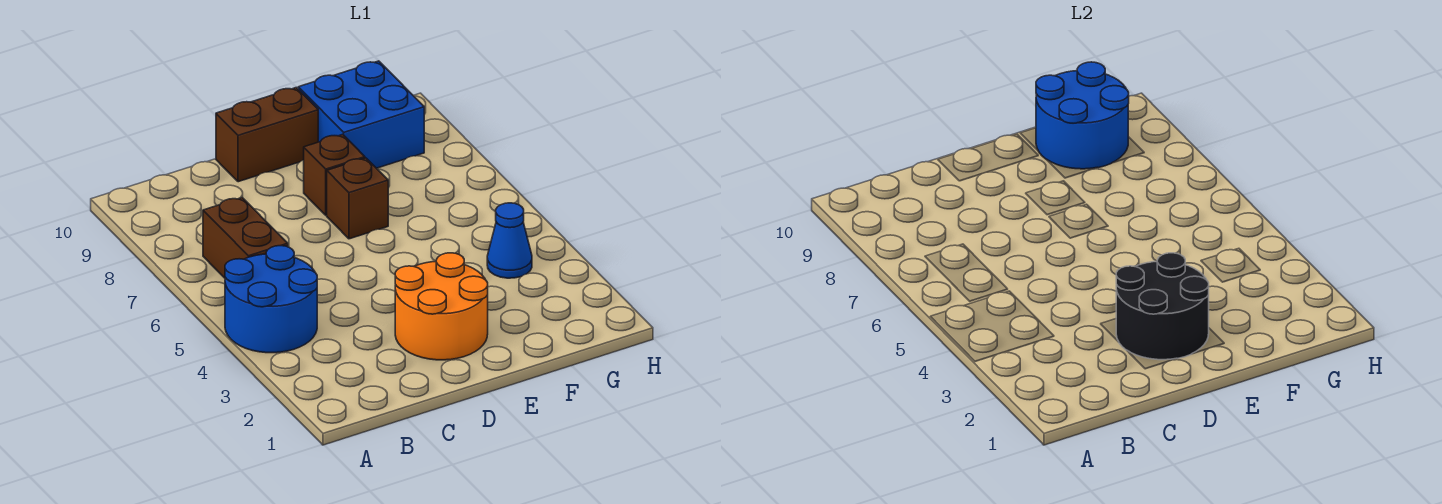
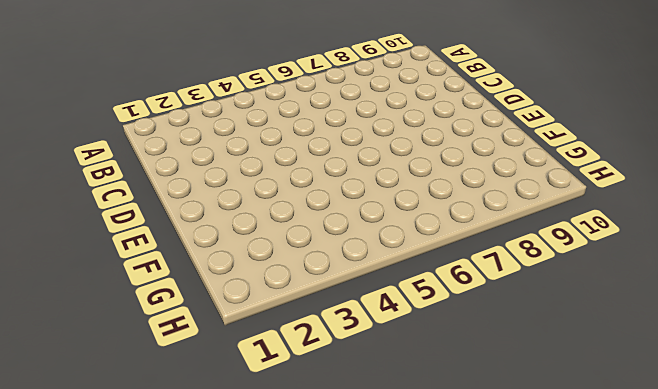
none -> blue round brick A4:B5 level 1
none -> brown brick B6:B7 level 1

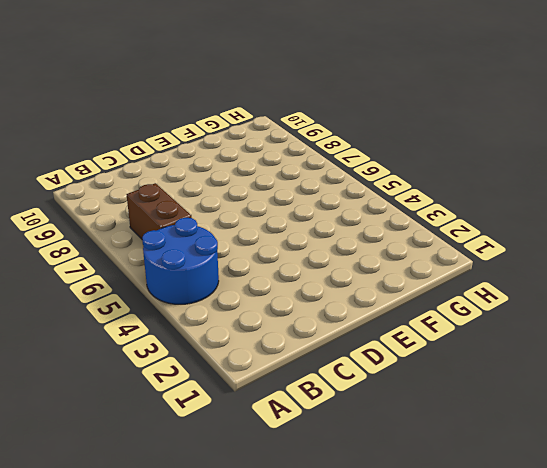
none -> orange round brick D2:E3 level 1
none -> brown brick D10:E10 level 1

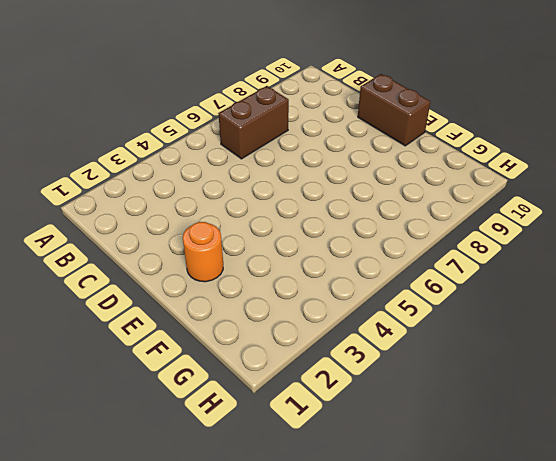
orange round brick E2 level 1 -> orange round brick D2:E3 level 1
none -> blue round brick A4:B5 level 1
none -> brown brick E7 level 1

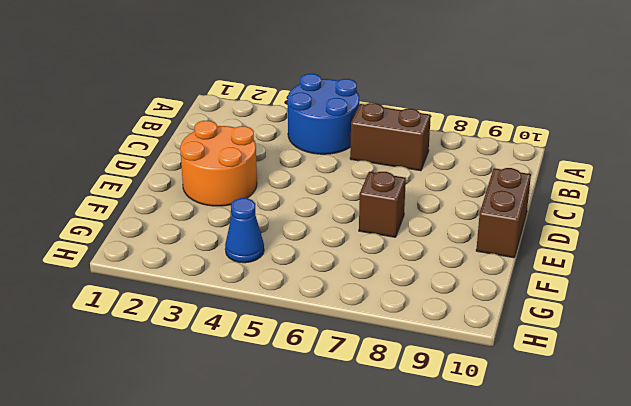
none -> brown brick E8 level 1
none -> blue brick F9:G10 level 1

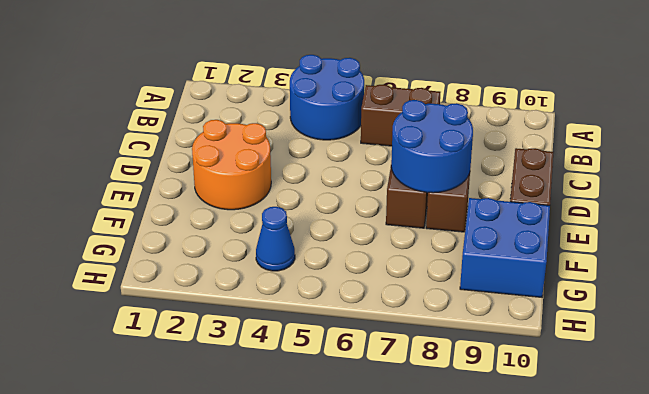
blue round brick D7:E8 level 2 -> blue round brick F9:G10 level 2
none -> black round brick D2:E3 level 2

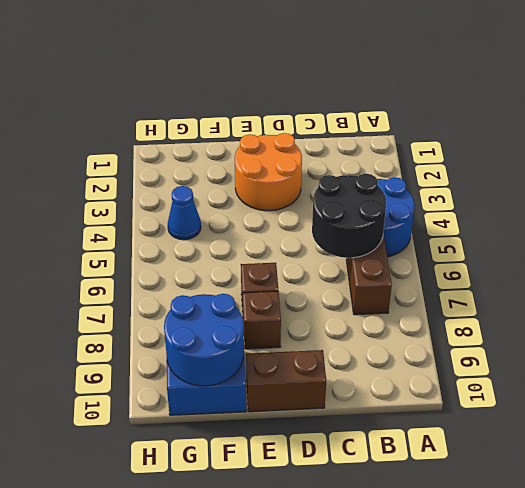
black round brick B5:C6 level 2 -> black round brick D2:E3 level 2

